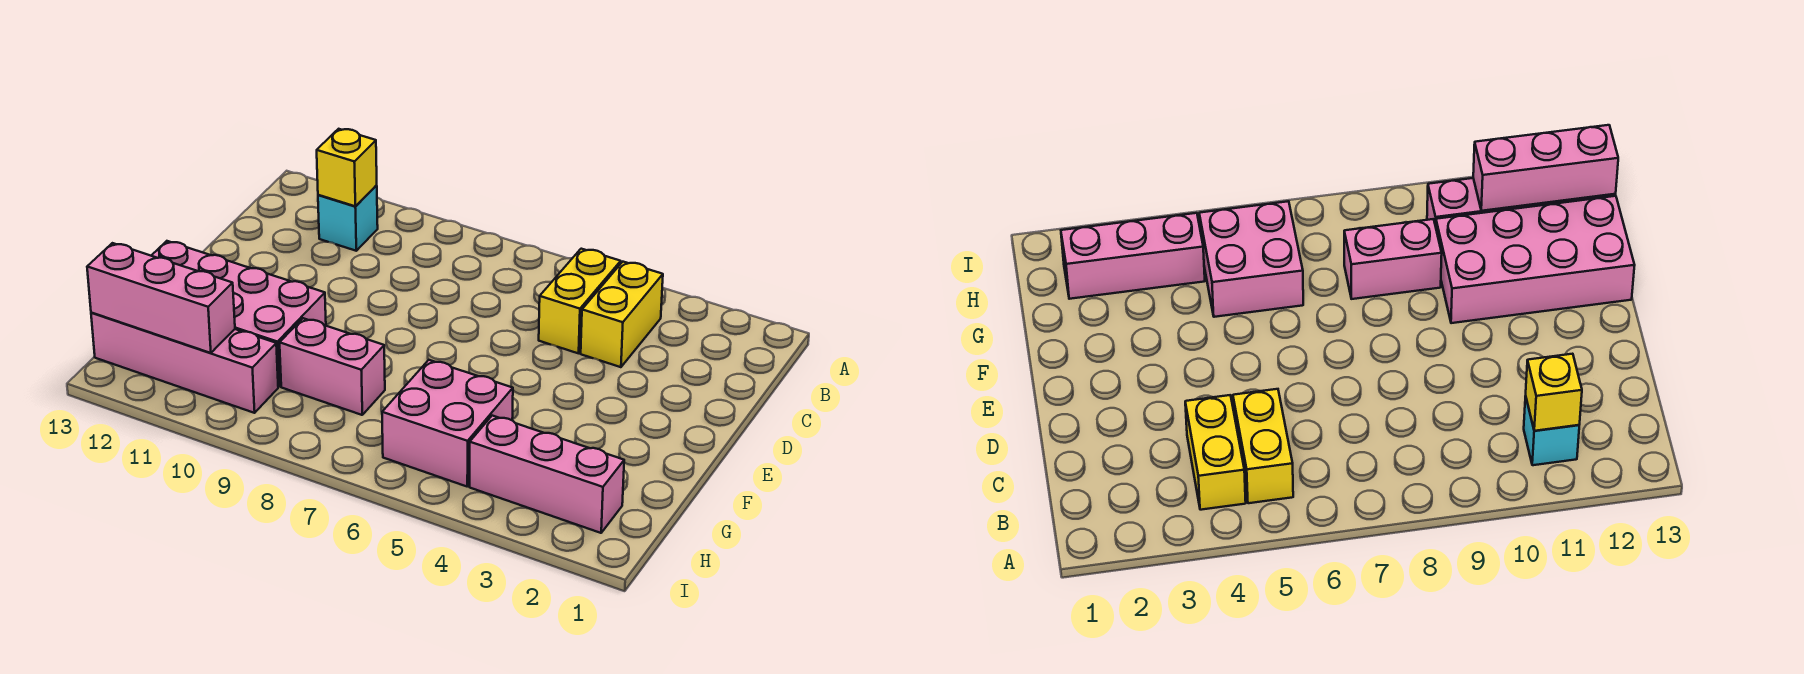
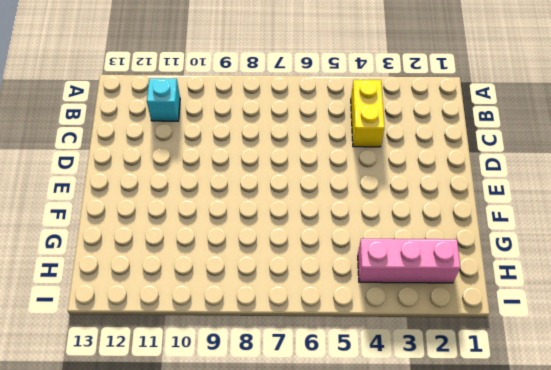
none -> yellow brick B5:C5 level 1
none -> pink brick F10:G13 level 1

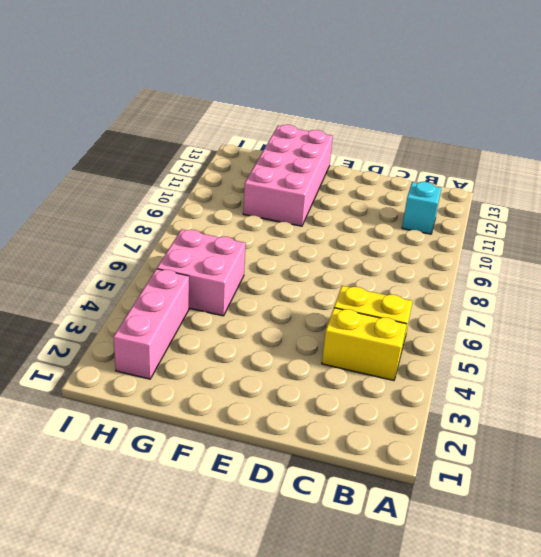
none -> pink brick G8:G9 level 1
none -> pink brick H10:H13 level 1

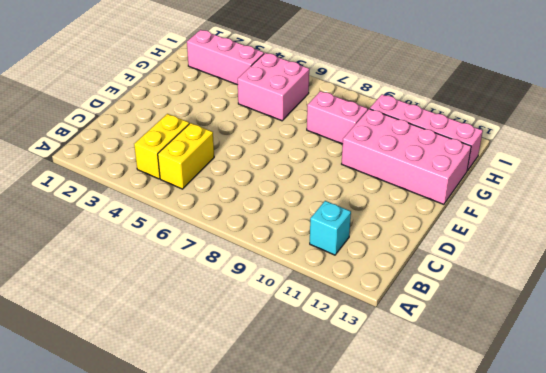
none -> yellow brick B11 level 2
none -> pink brick H11:H13 level 2

